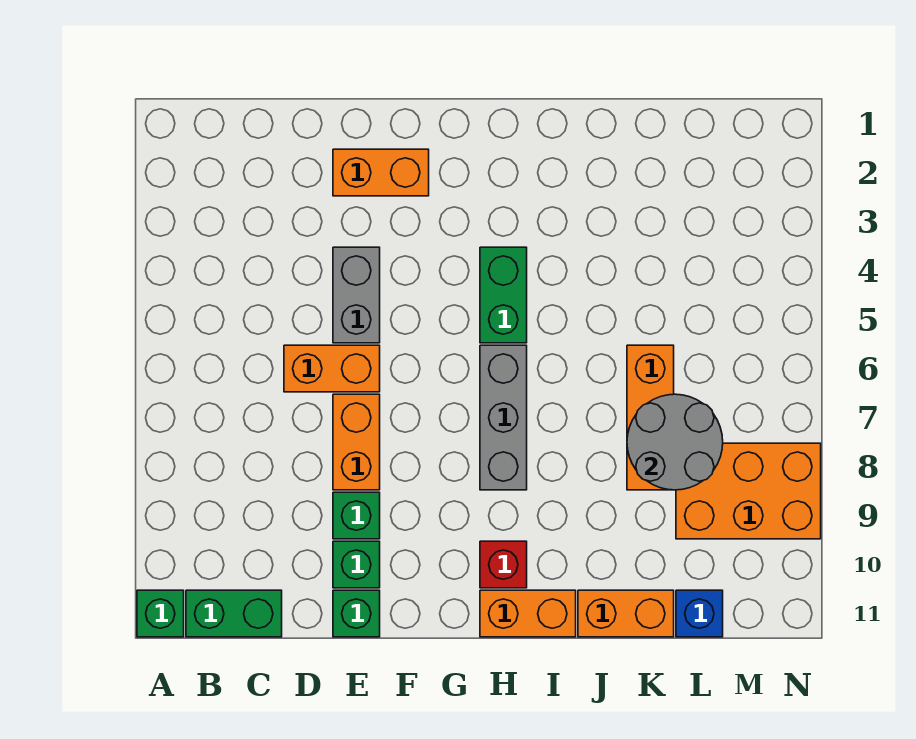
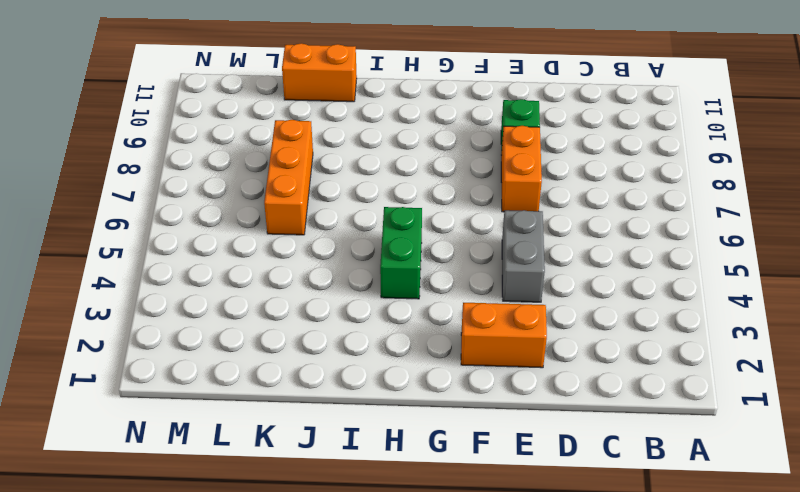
none -> green brick A11 level 1
none -> green brick B11:C11 level 1
none -> orange brick D6:E6 level 1

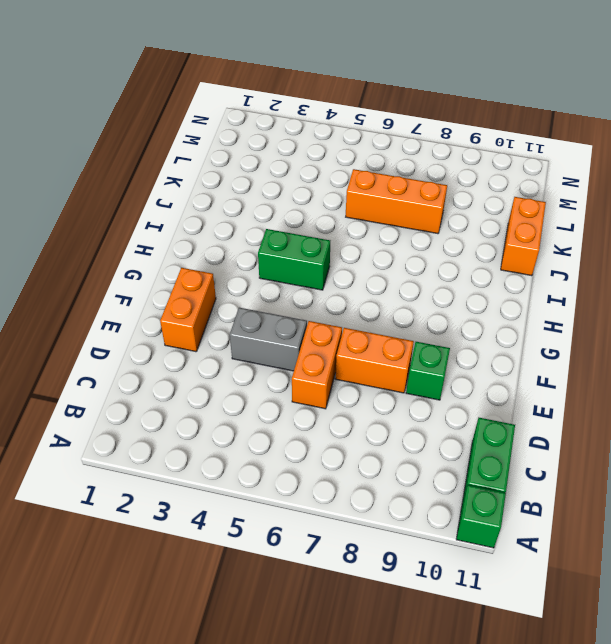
none -> green brick E10 level 1
none -> green brick E11 level 1
none -> grey brick H6:H8 level 1

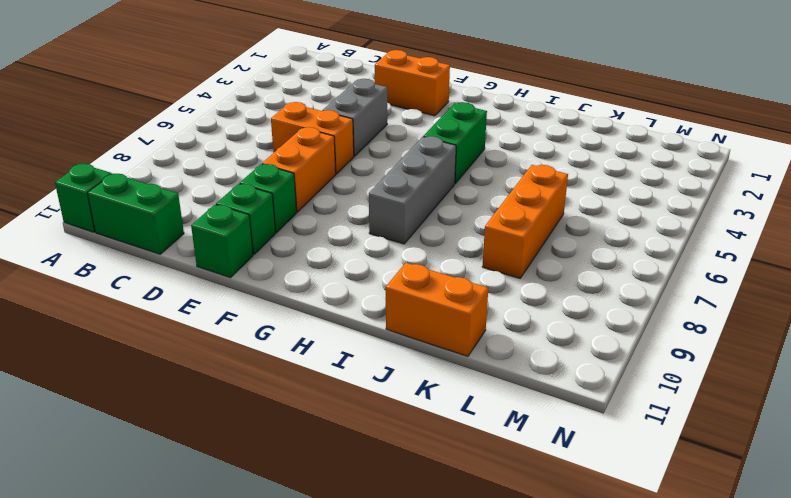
none -> red brick H10 level 1
none -> orange brick H11:I11 level 1
none -> orange brick L8:N9 level 1

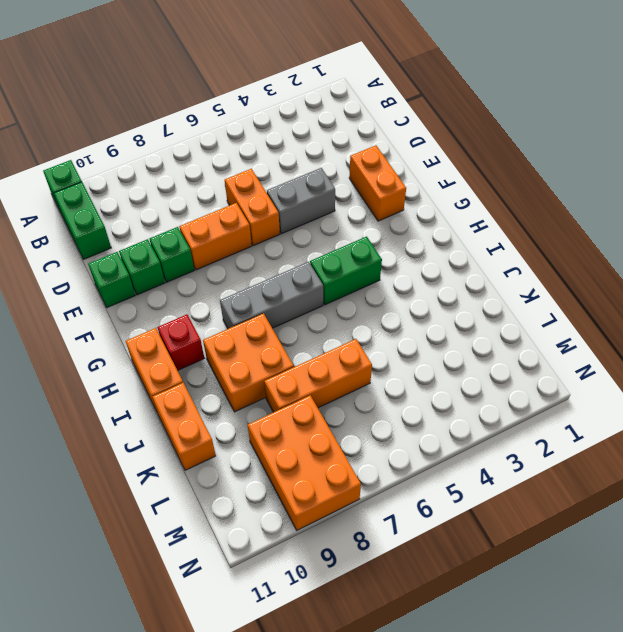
orange brick I8:J9 level 1 -> none
none -> blue brick L11 level 1
none -> grey round brick K7:L8 level 2

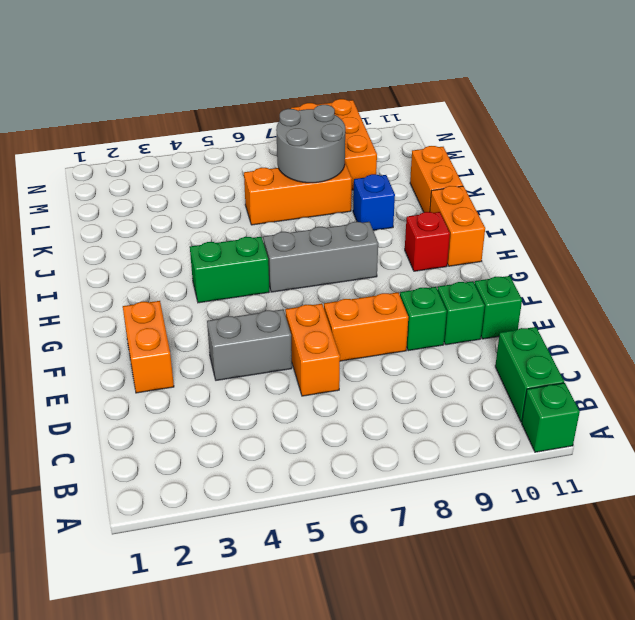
blue brick J9 level 1 -> blue brick L11 level 1

